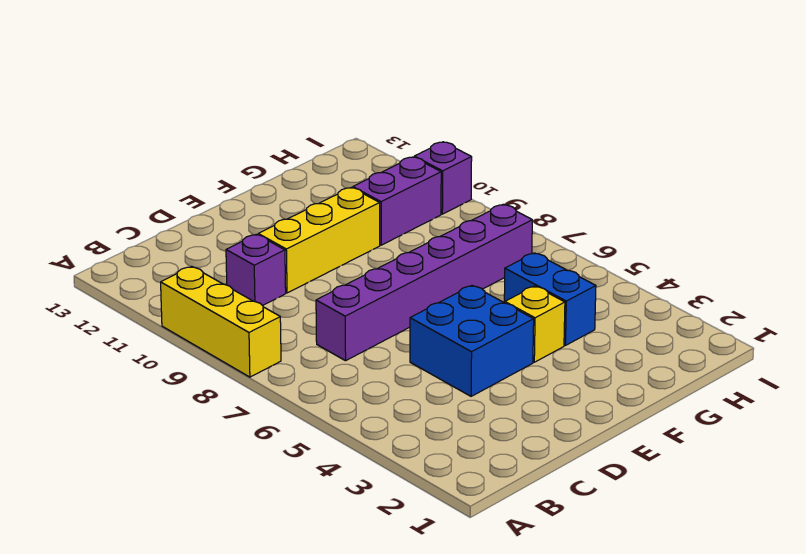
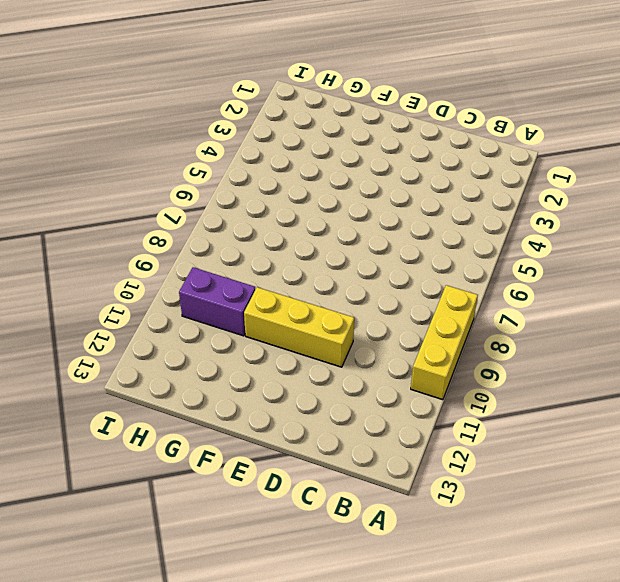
none -> purple brick C7:H7 level 1
none -> purple brick C10 level 1

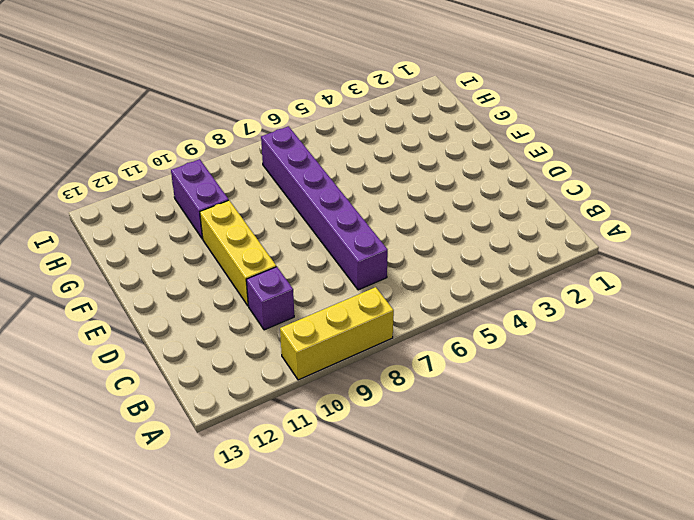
none -> blue brick D4:E5 level 1
none -> yellow brick F4 level 1

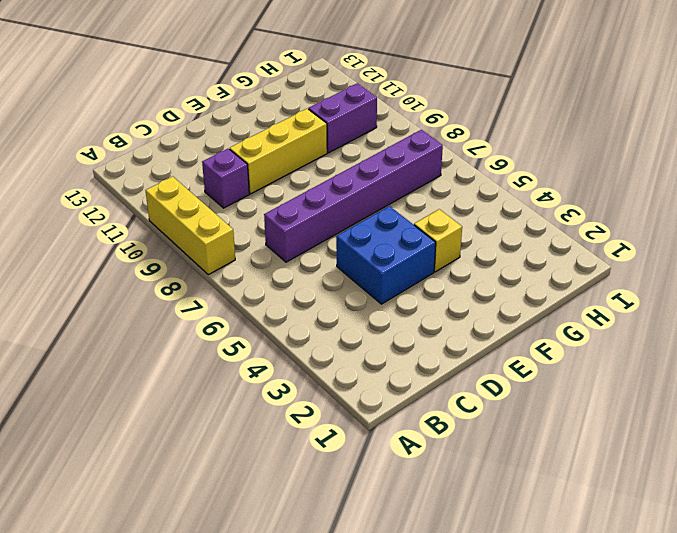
none -> blue brick G4:G5 level 1
none -> purple brick I10 level 1

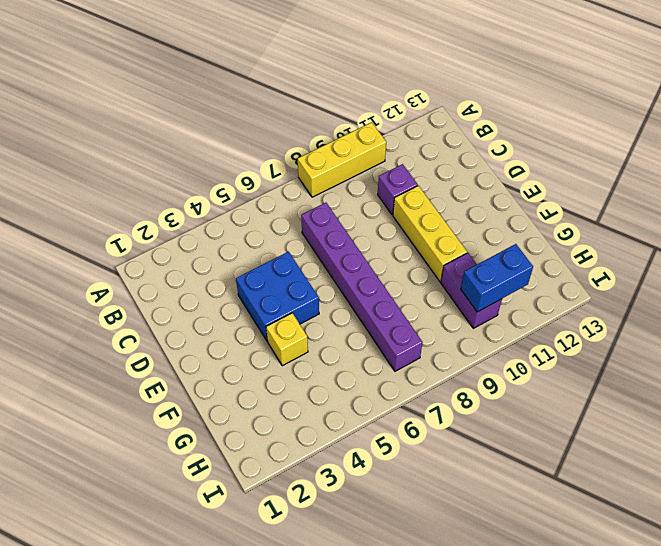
blue brick H10:H11 level 2 -> blue brick G4:G5 level 1
none -> purple brick I10 level 1

